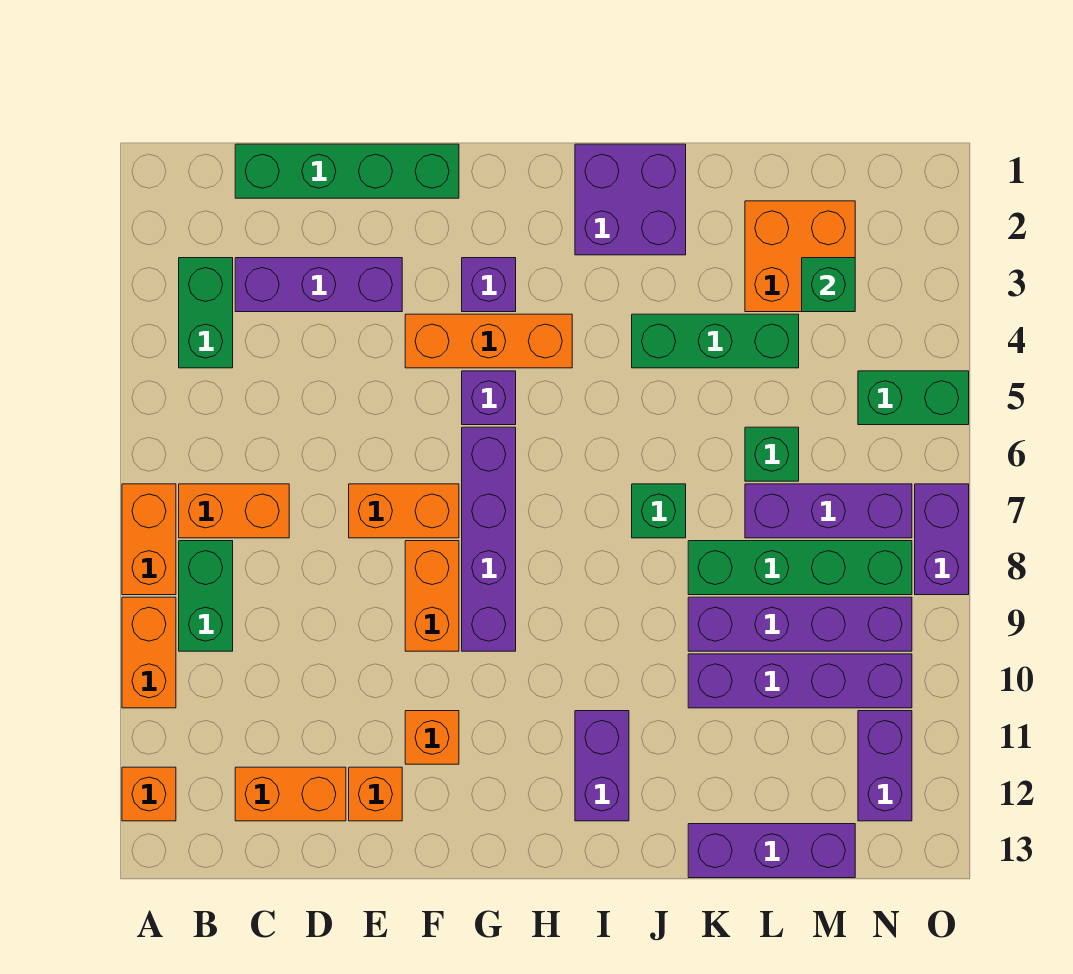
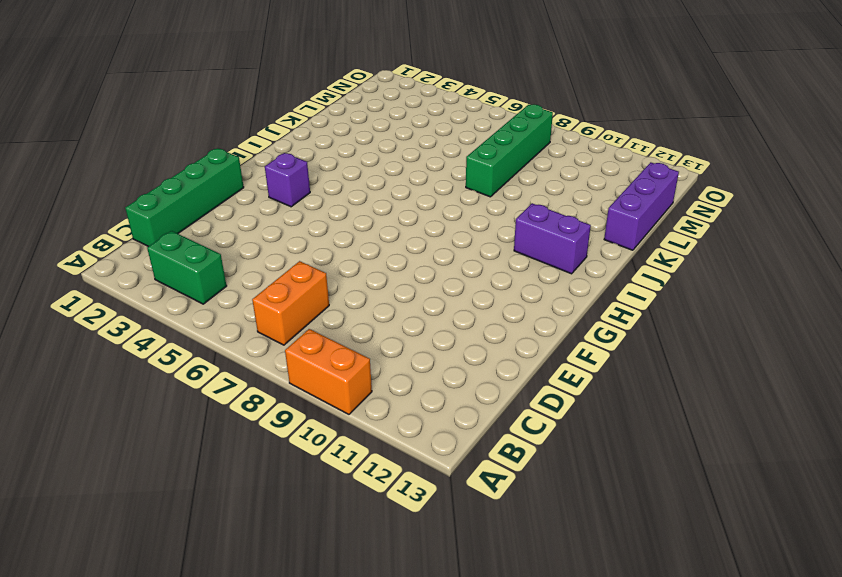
none -> orange brick A7:A8 level 1
none -> orange brick A12 level 1
none -> green brick B8:B9 level 1
none -> purple brick C3:E3 level 1

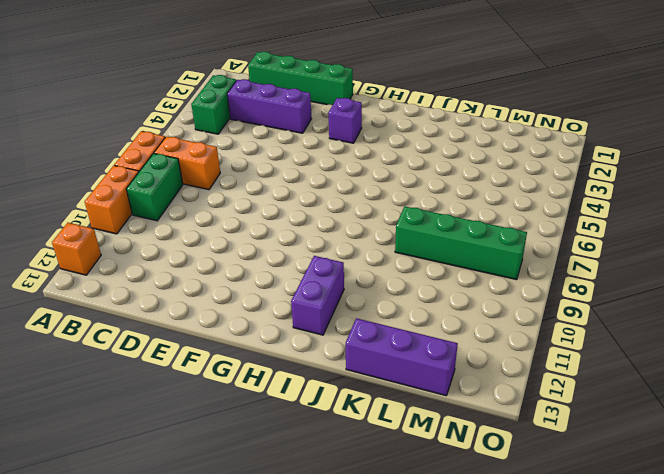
none -> orange brick C12:D12 level 1
none -> orange brick E7:F7 level 1
none -> orange brick E12 level 1
none -> orange brick F4:H4 level 1

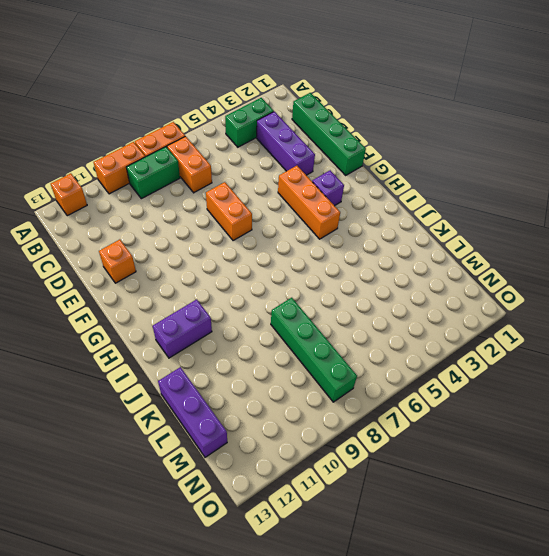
none -> orange brick C12:D12 level 1
none -> orange brick F8:F9 level 1
none -> orange brick F11 level 1
none -> purple brick G5 level 1

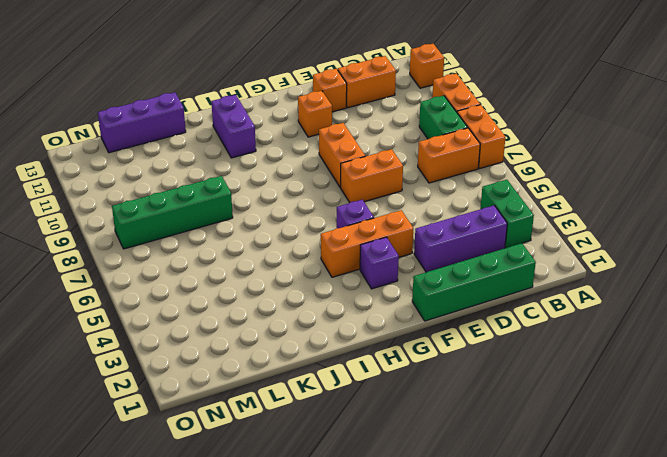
none -> purple brick G6:G9 level 1
none -> purple brick I1:J2 level 1
none -> green brick J4:L4 level 1
none -> green brick J7 level 1

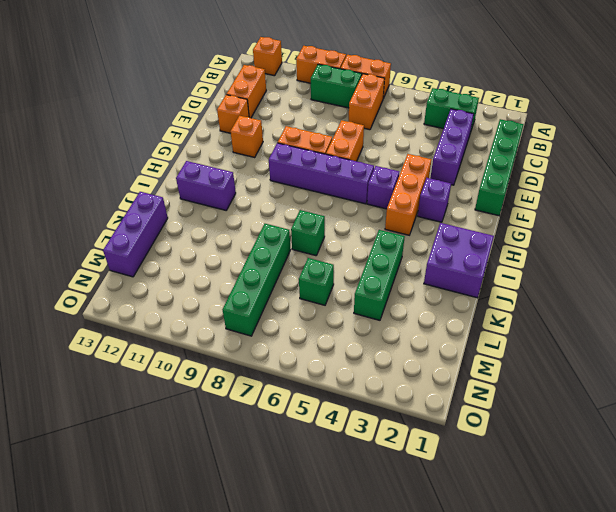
none -> purple brick K9:N9 level 1
none -> purple brick K10:N10 level 1
none -> orange brick L2:M3 level 1
none -> purple brick L7:N7 level 1

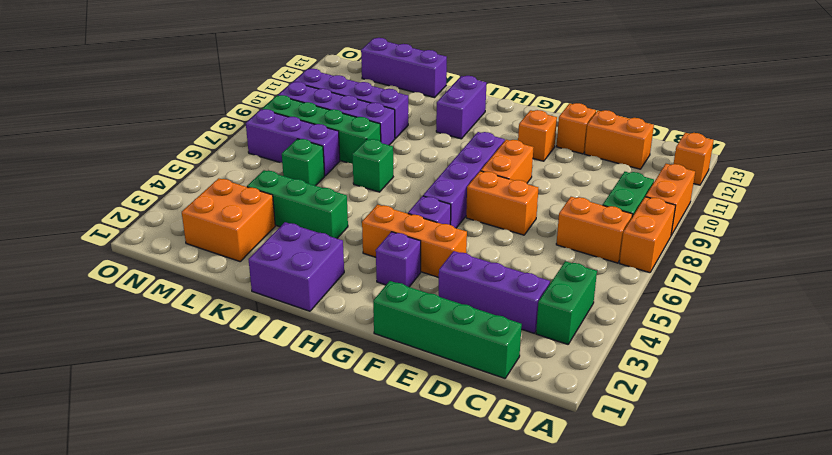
none -> green brick N5:O5 level 1
none -> purple brick N11:N12 level 1
none -> purple brick O7:O8 level 1
none -> green brick M3 level 2

